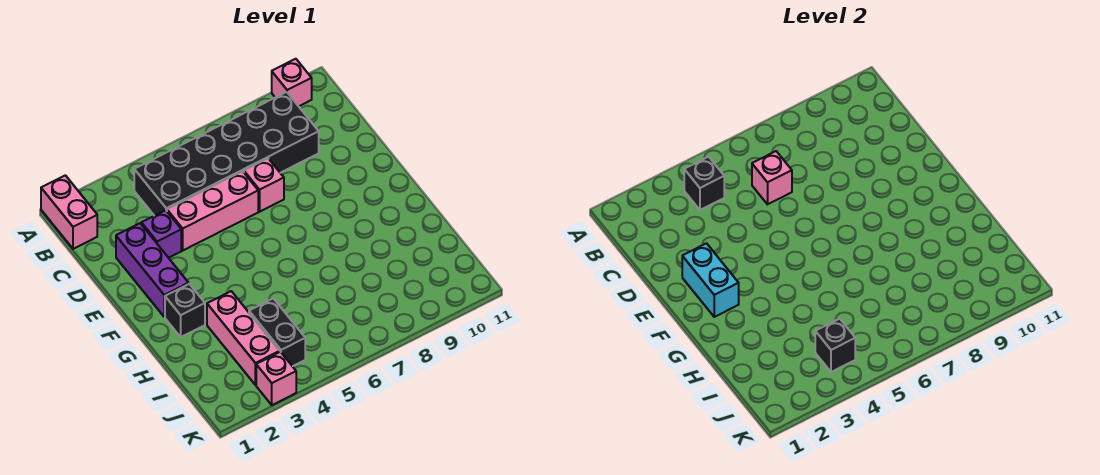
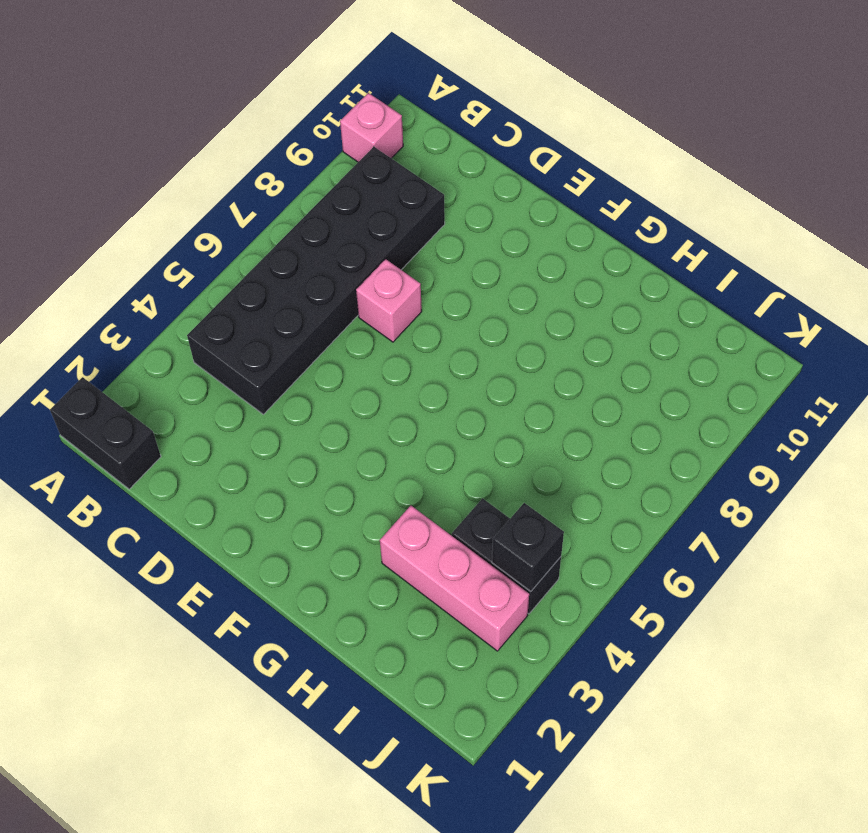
black brick A1:B1 level 1 -> pink brick A1:B1 level 1
none -> purple brick D2:F2 level 1
none -> purple brick D3 level 1
none -> pink brick D4:D6 level 1

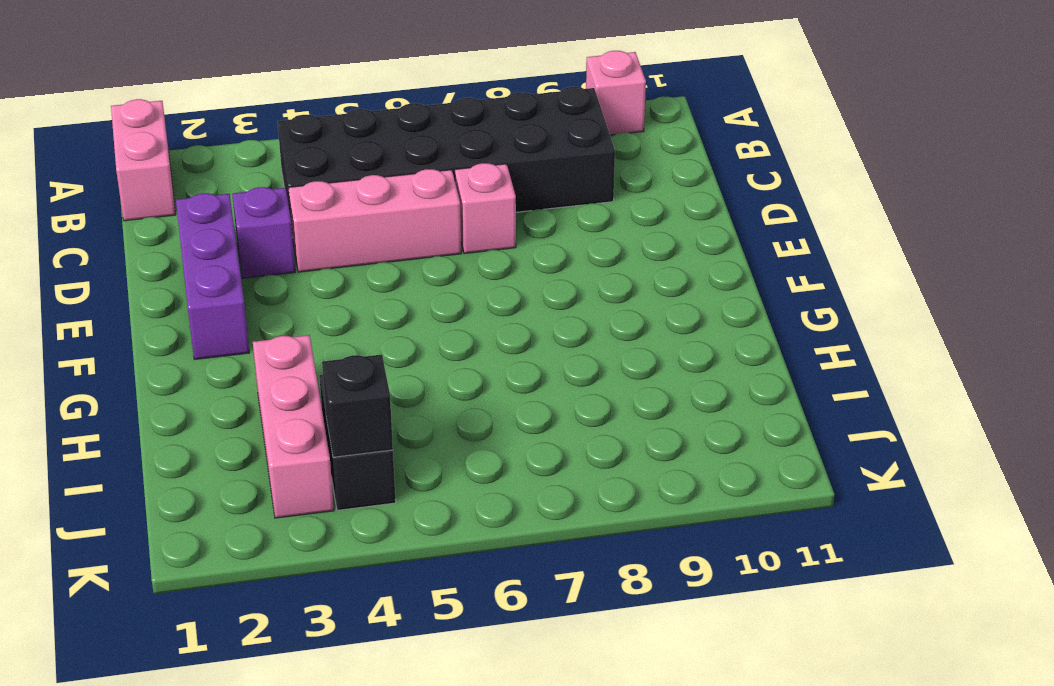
none -> black brick G2 level 1
none -> pink brick K3 level 1
none -> black brick B4 level 2

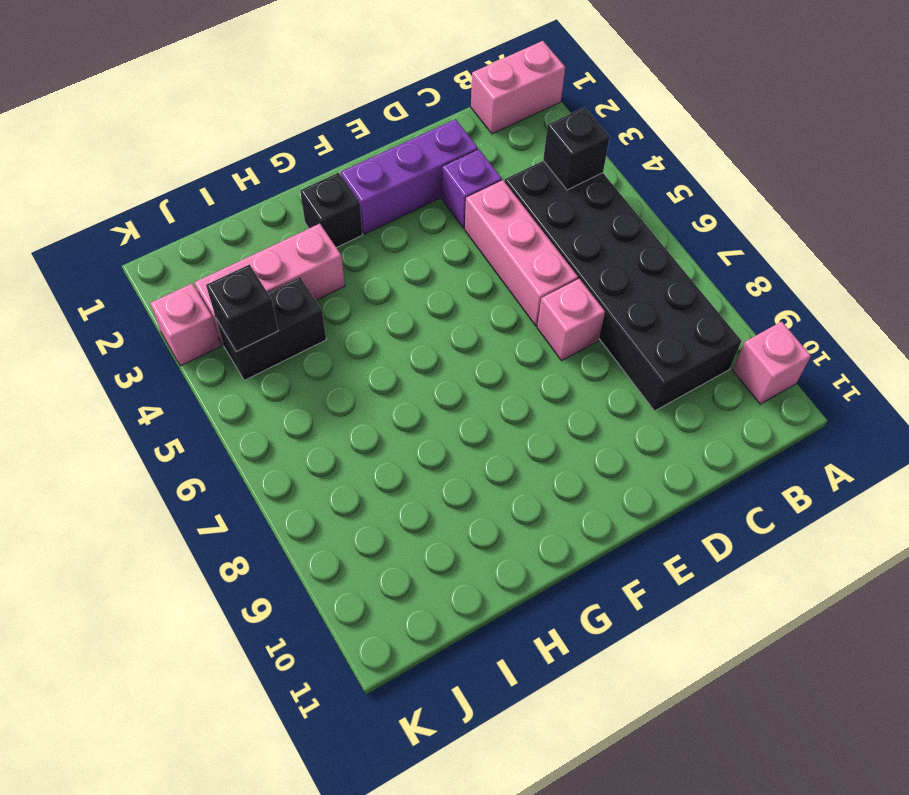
none -> pink brick C6 level 2
none -> cyan brick E2:F2 level 2

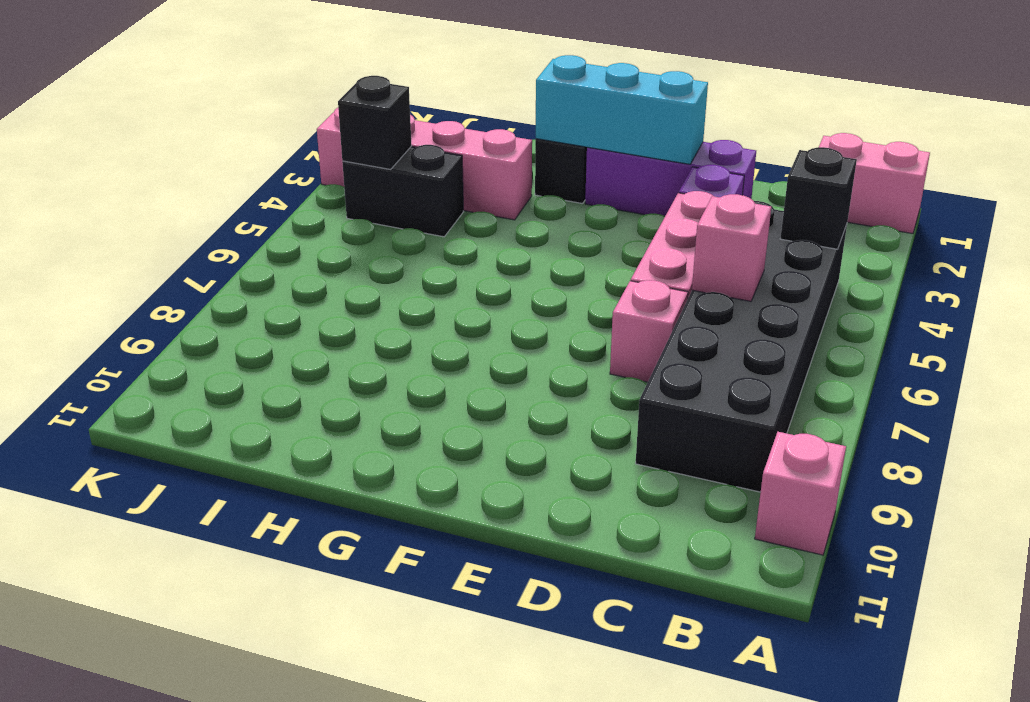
cyan brick E2:G2 level 2 -> cyan brick E2:F2 level 2

